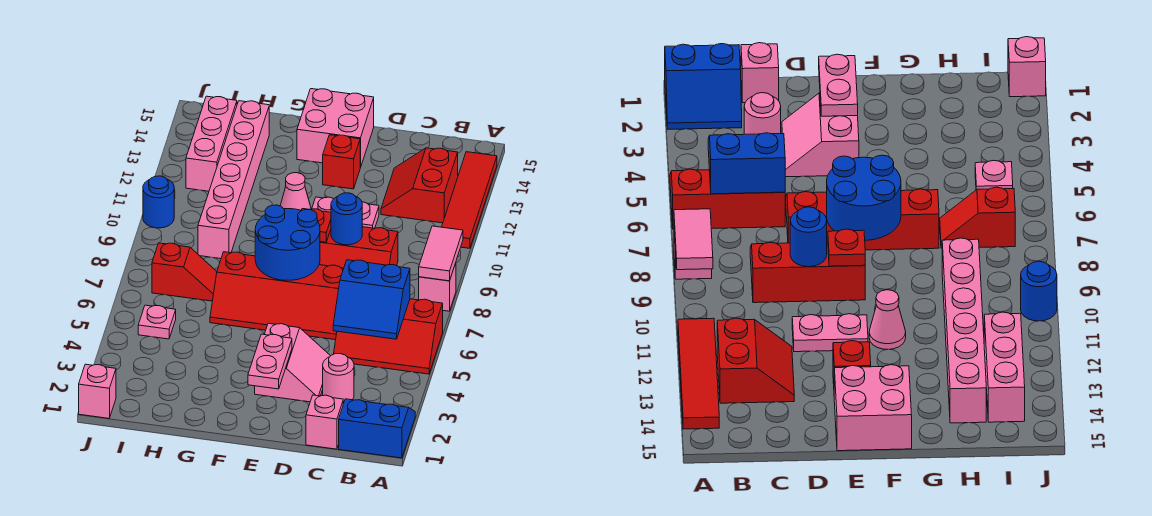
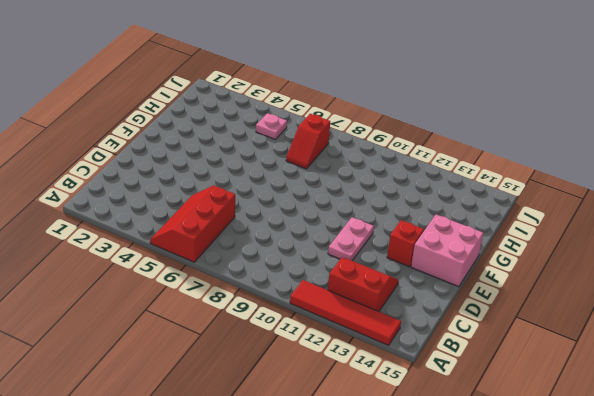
none -> blue slope A1:B2 level 1 top 1
none -> pink brick A8 level 1
none -> pink brick C1 level 1

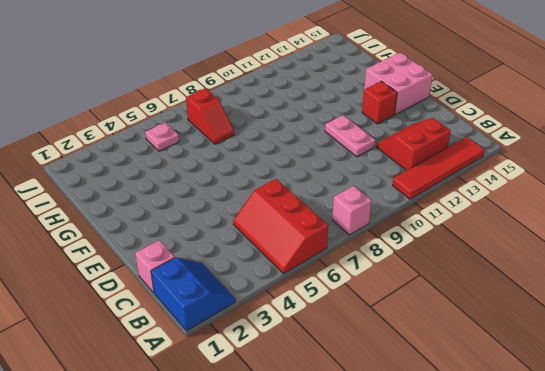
none -> pink round brick C3 level 1
none -> red slope C8:E9 level 1 top 9
none -> pink slope D3:E4 level 1 top E

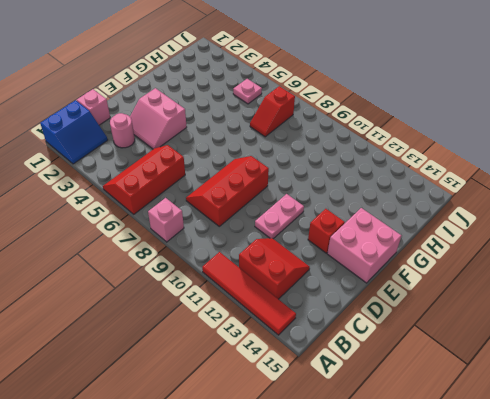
none -> red slope D6:G7 level 1 top 7
none -> pink cone F11 level 1
none -> pink brick H9:H14 level 1

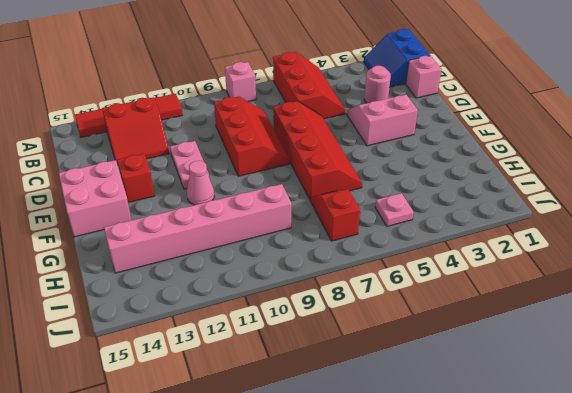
none -> pink brick I12:I14 level 1
none -> pink brick J1 level 1
none -> blue round brick J10 level 1

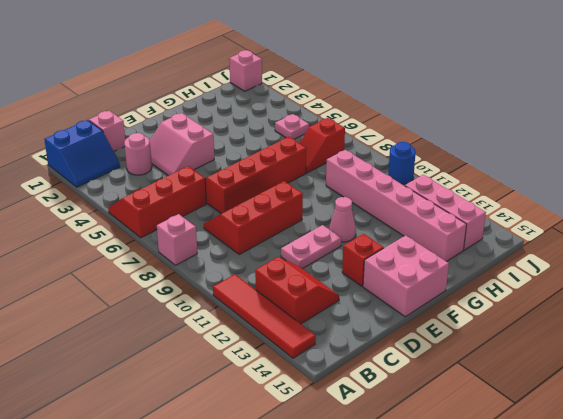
none -> pink tile A8:A9 level 2
none -> blue slope B5:C6 level 2 top 6
none -> blue round brick D9 level 2

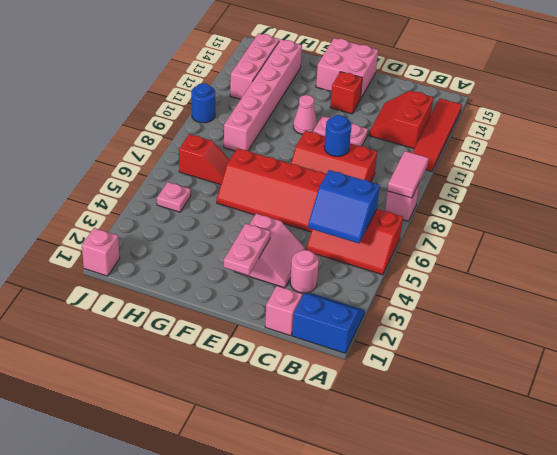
none -> blue round brick E7:F8 level 2
none -> red plate E9 level 2

